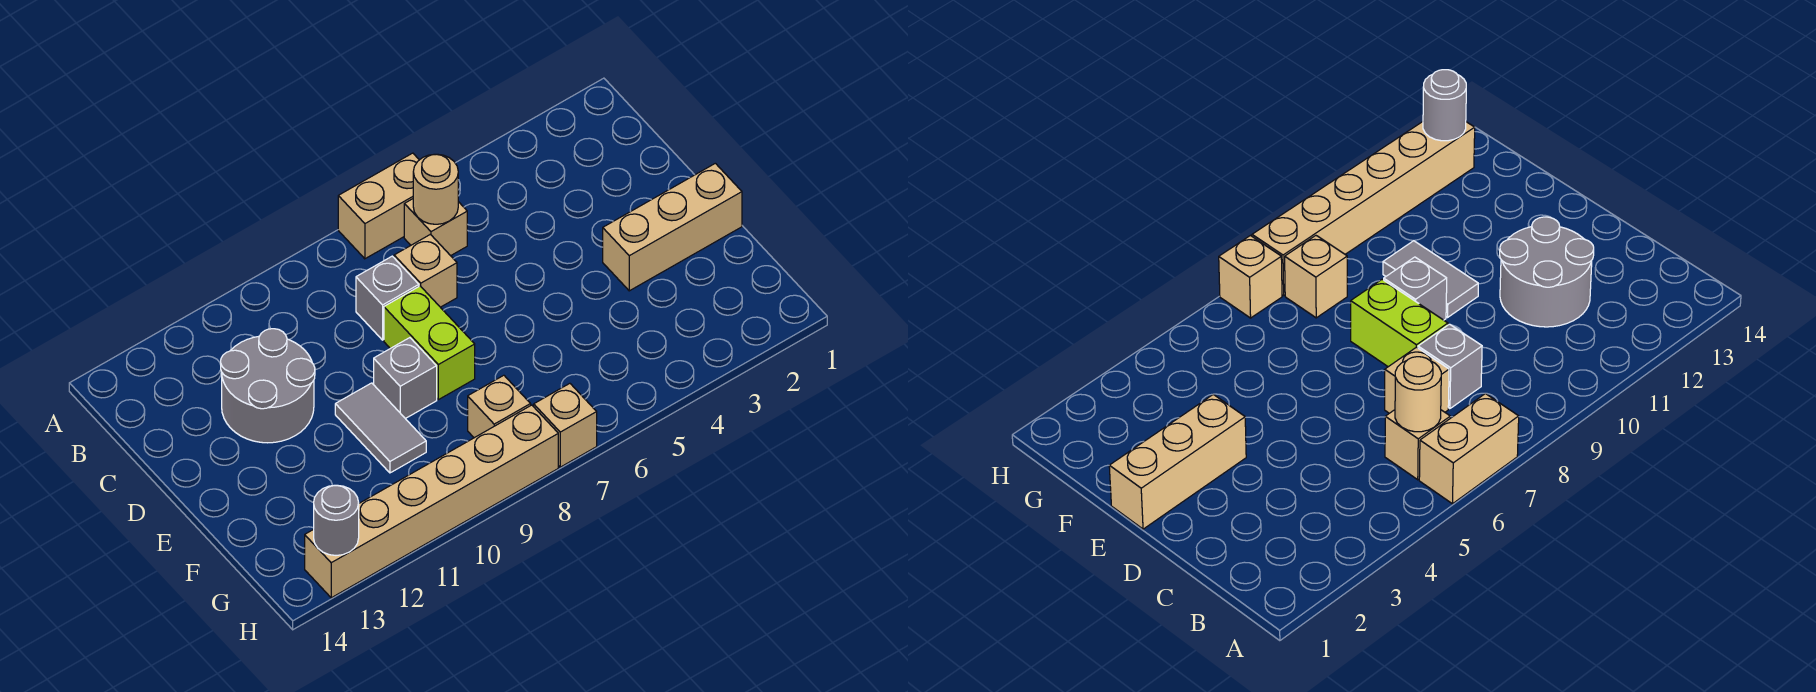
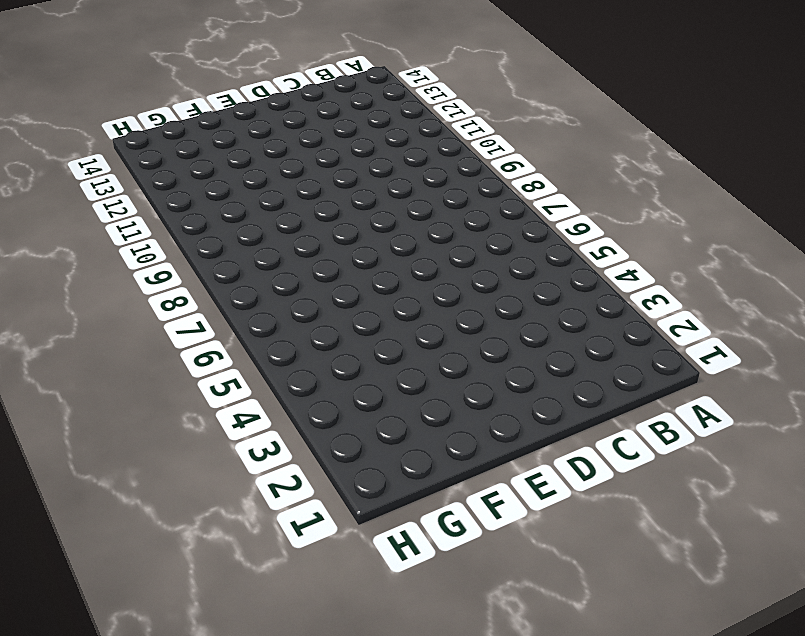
none -> tan brick A6:A7 level 1
none -> tan brick B6 level 1
none -> tan brick C7 level 1

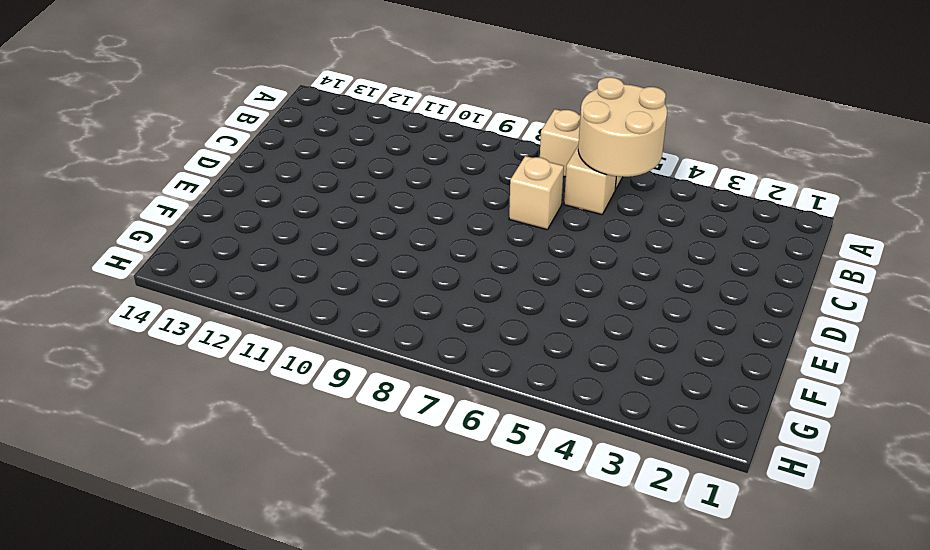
tan round brick A5:B6 level 2 -> tan round brick B6 level 2
none -> grey brick C8 level 1
none -> grey round brick C11:D12 level 1
none -> lime brick D8:E8 level 1

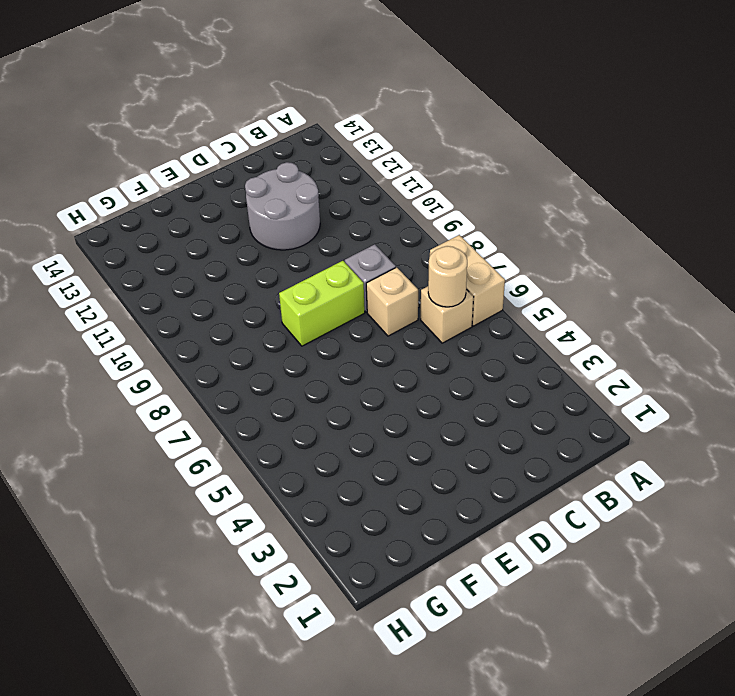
none -> tan brick E1:E3 level 1
none -> grey brick E9 level 1
none -> grey tile E10:F10 level 1

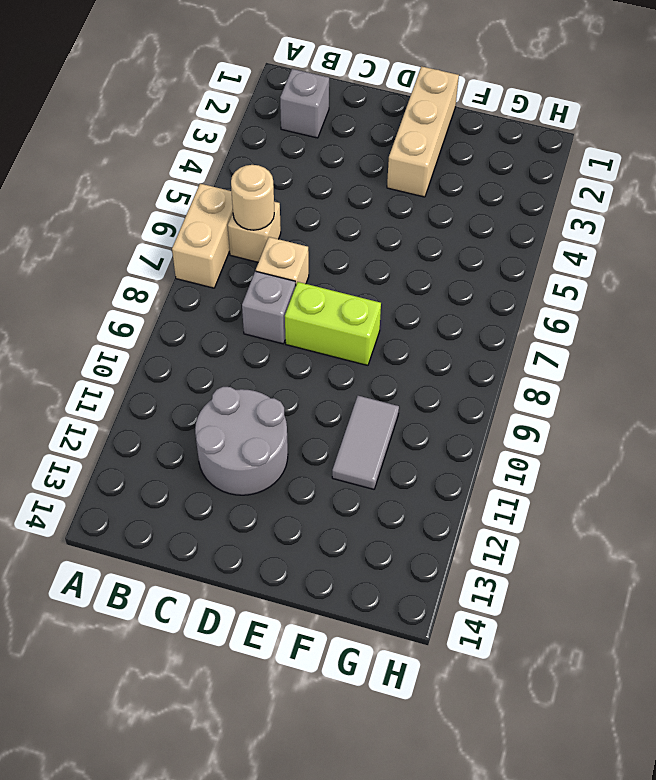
grey brick B2 level 1 -> grey brick E9 level 1
grey tile F10:F11 level 1 -> grey tile E10:F10 level 1
none -> tan brick G8 level 1
none -> tan brick H7 level 1
none -> tan brick H8:H13 level 1

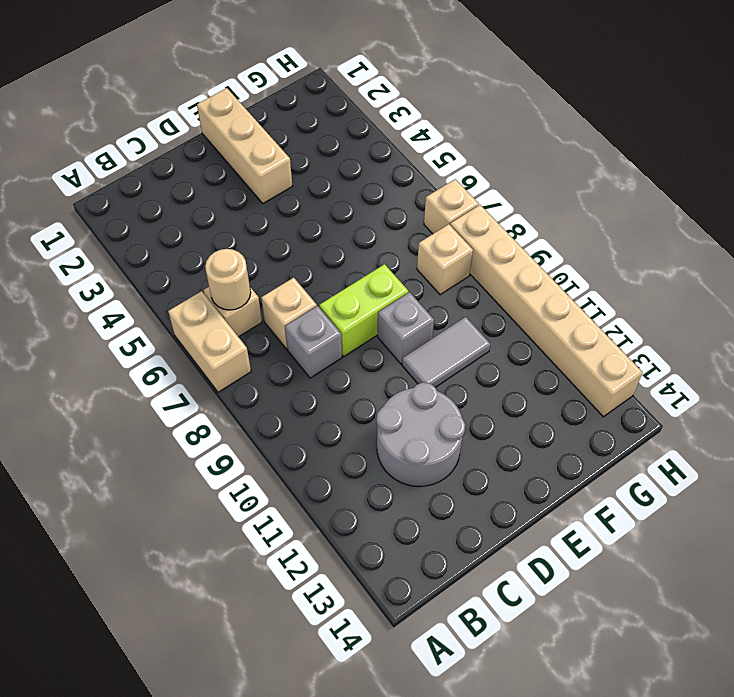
none -> grey round brick H13 level 2

